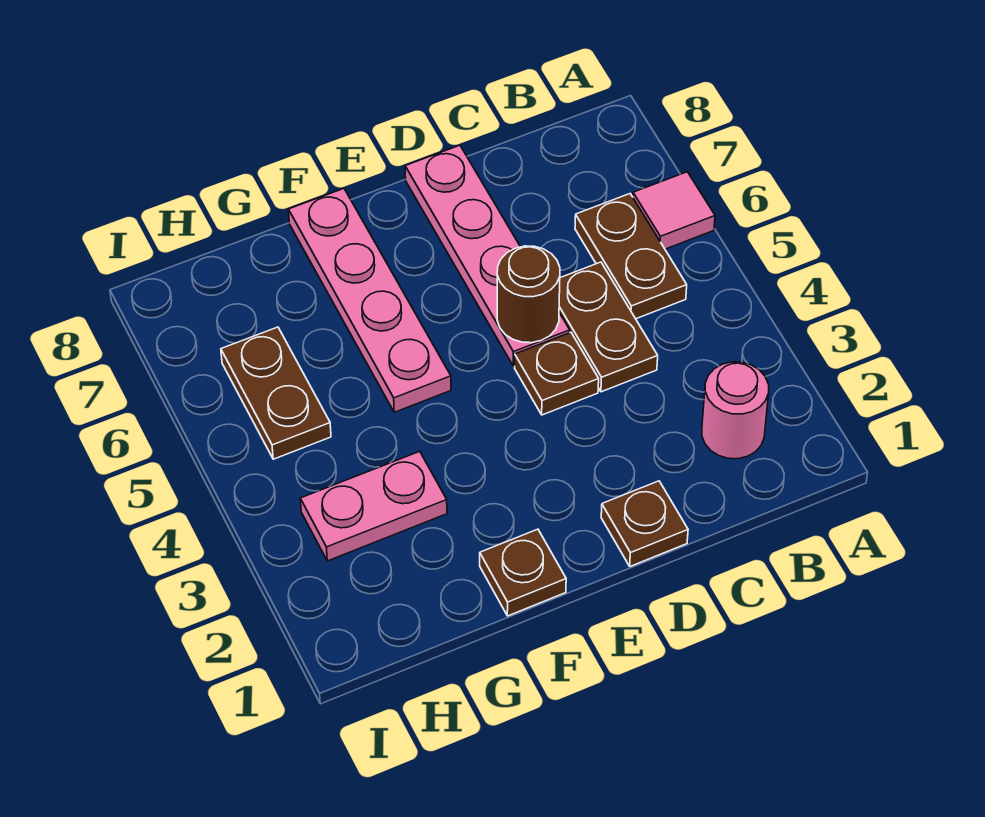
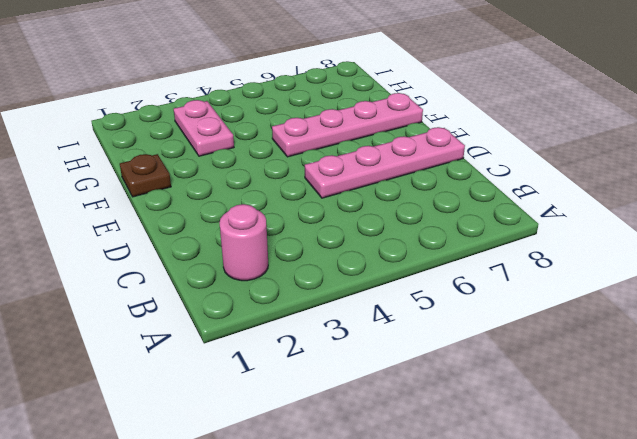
none -> pink tile A6 level 1
none -> brown plate B5:B6 level 1
none -> brown plate C4:C5 level 1

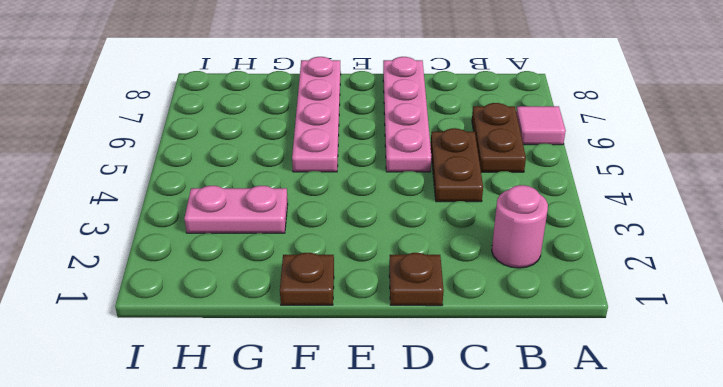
none -> brown plate D4 level 1
none -> brown plate H5:H6 level 1
none -> brown round brick D5 level 2

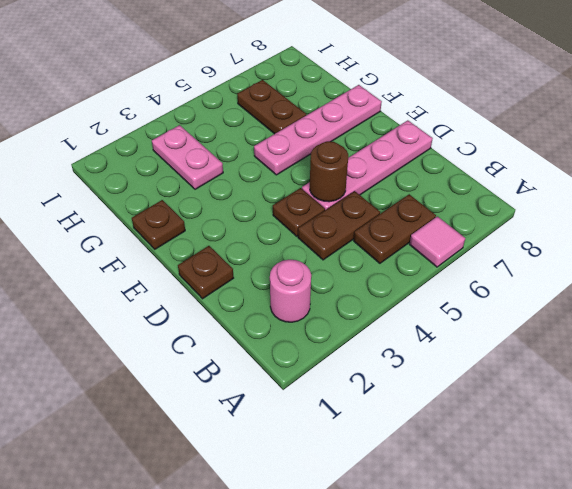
brown plate G6:H6 level 1 -> brown plate H5:H6 level 1

